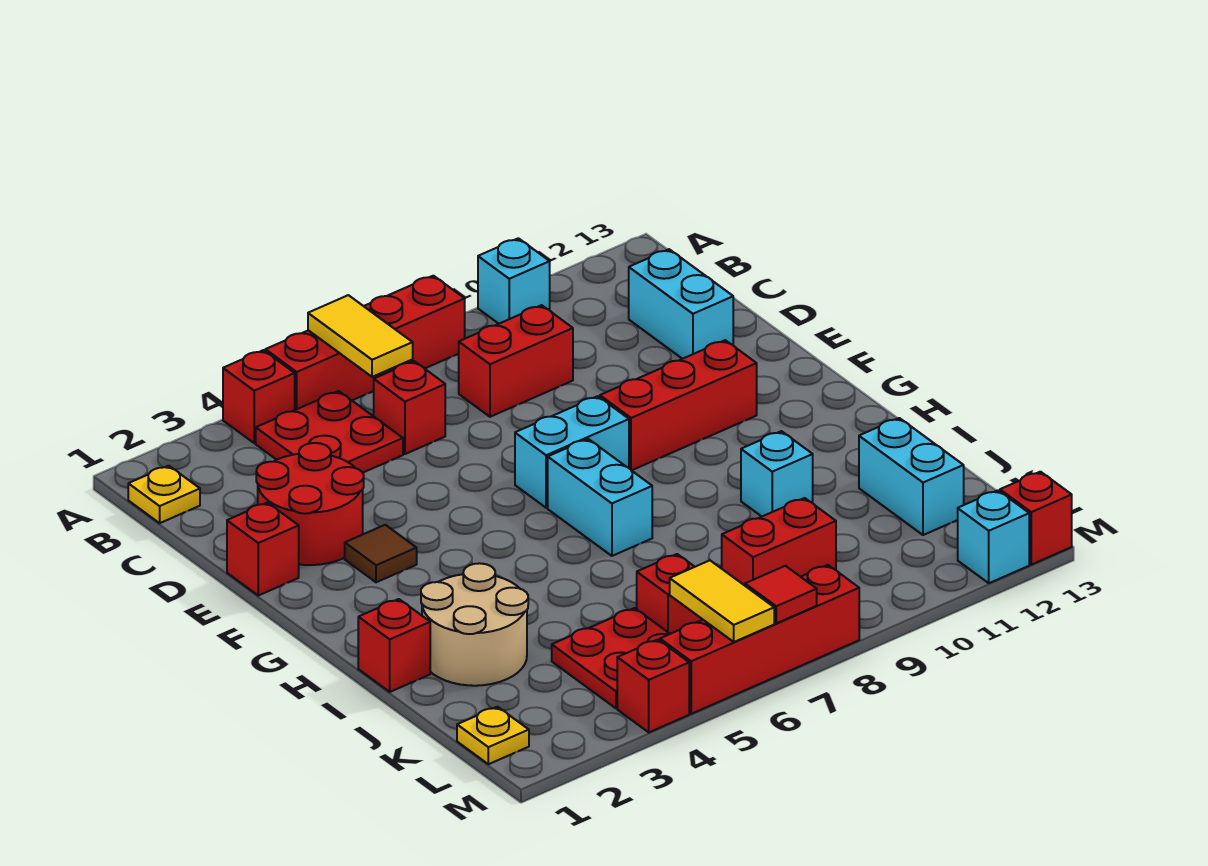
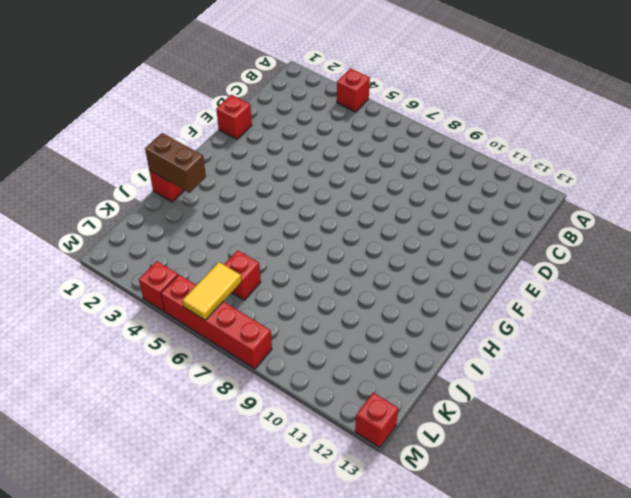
brown brick I1:I2 level 2 -> none
none -> red brick A5:A8 level 1
none -> cyan brick A10 level 1
none -> yellow plate B1 level 1

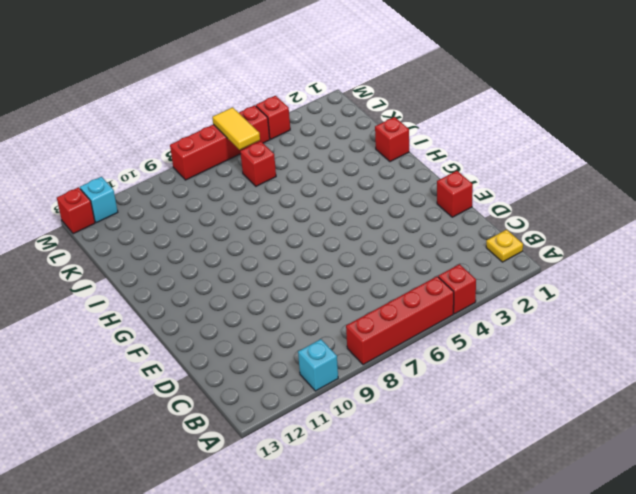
none -> red plate B4:C5 level 1
none -> red brick C6 level 1
none -> red brick C8:C9 level 1

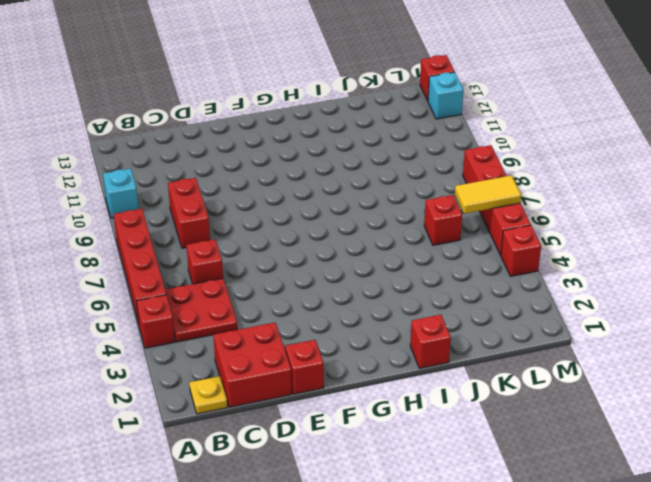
red brick C1:D2 level 1 -> red round brick D2:E3 level 1
none -> cyan brick C12:D12 level 1
none -> brown tile F3 level 1
none -> cyan brick F7:F8 level 1

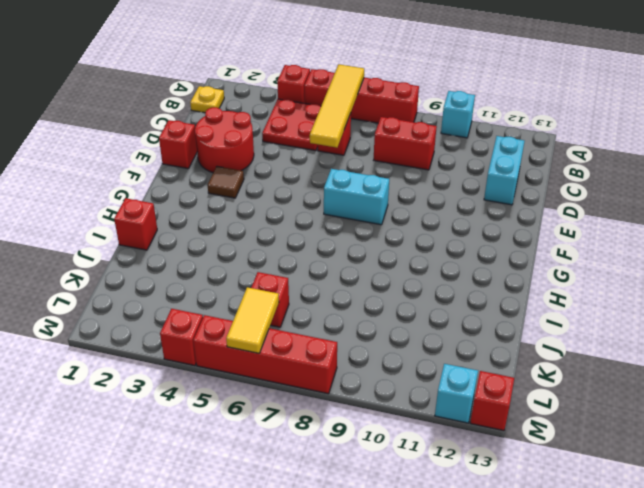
yellow tile A6:D6 level 2 -> yellow tile A6:B6 level 2
none -> red brick F9:F11 level 1
none -> cyan brick G7:H7 level 1
none -> tan round brick I2:J3 level 1

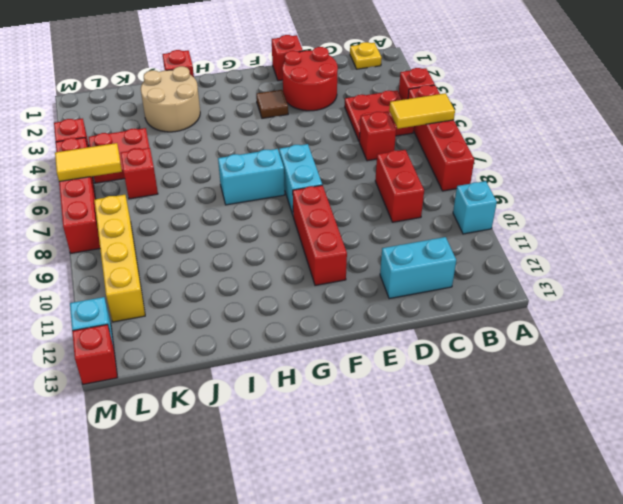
yellow brick L8:L11 level 1 -> none
none -> cyan brick I10 level 1
none -> cyan brick J12:K12 level 1
none -> red brick K8:K9 level 1

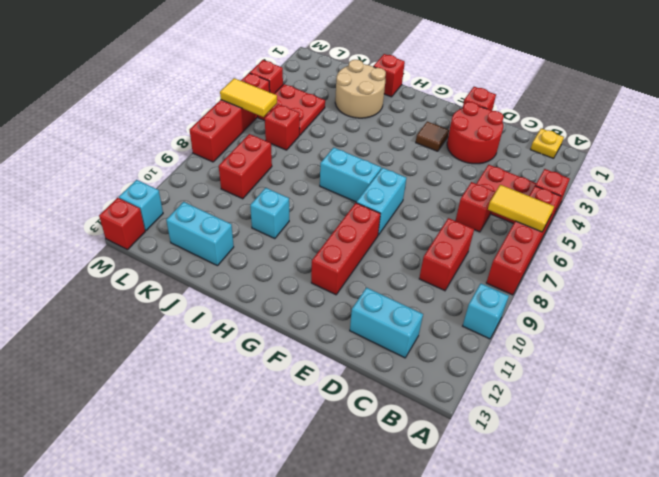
none -> yellow plate L1 level 1
none -> red tile M7 level 2

